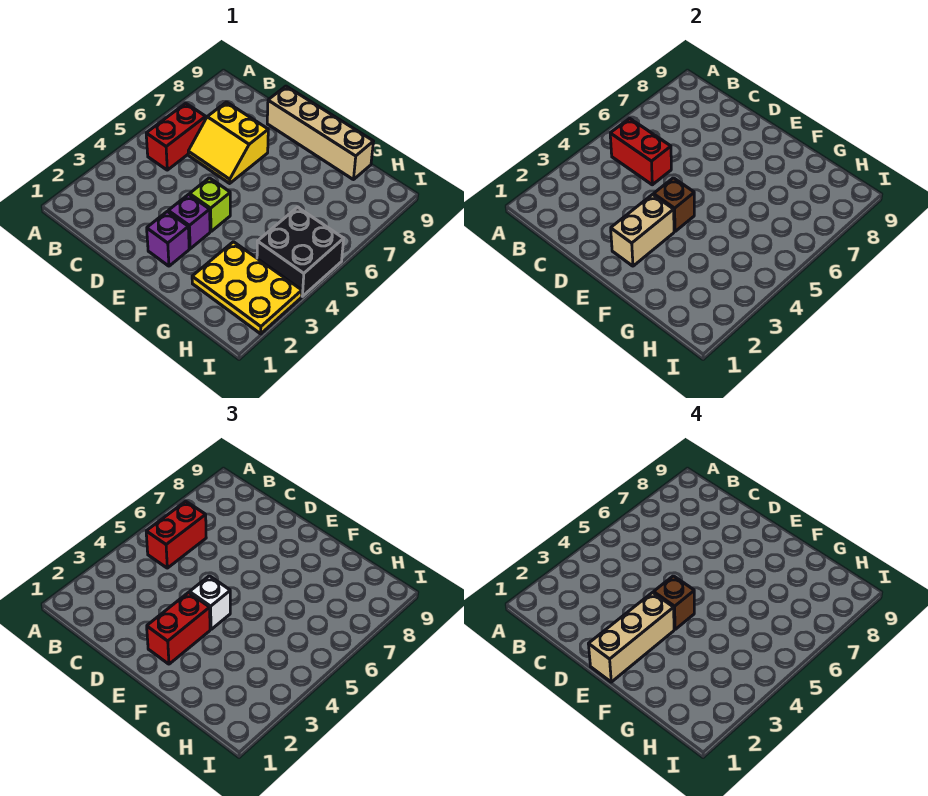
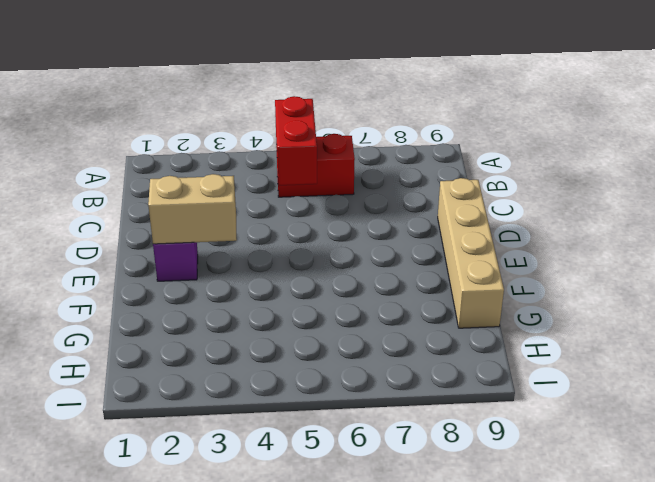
none -> yellow slope C6:D7 level 1 top 7
none -> purple brick E3 level 1
none -> lime brick E4 level 1

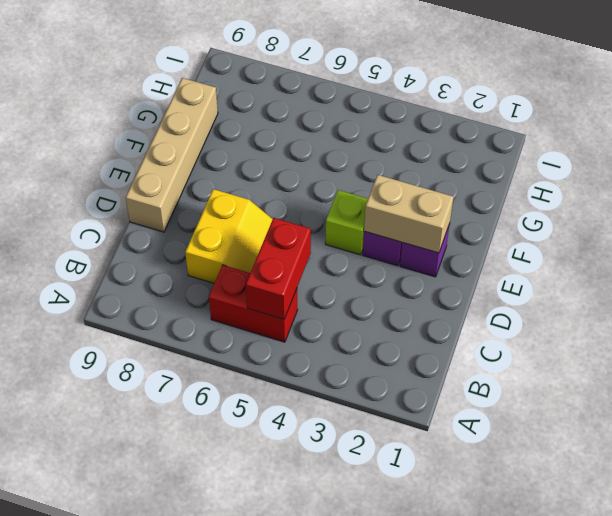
none -> yellow plate G2:I3 level 1
none -> black brick H4:I5 level 1
none -> brown brick E4 level 2

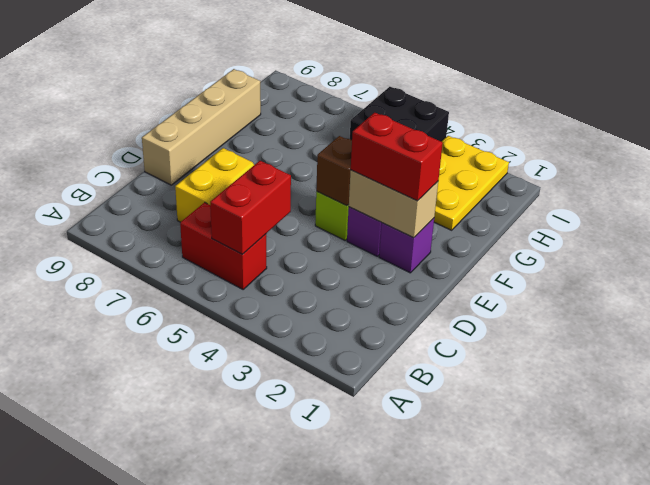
none -> red brick B5:B6 level 3
none -> white brick E4 level 3
none -> tan brick E1:E3 level 4

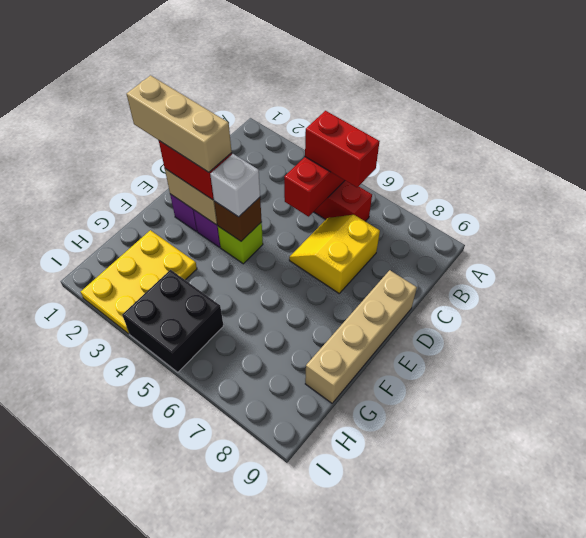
none -> brown brick E4 level 4

